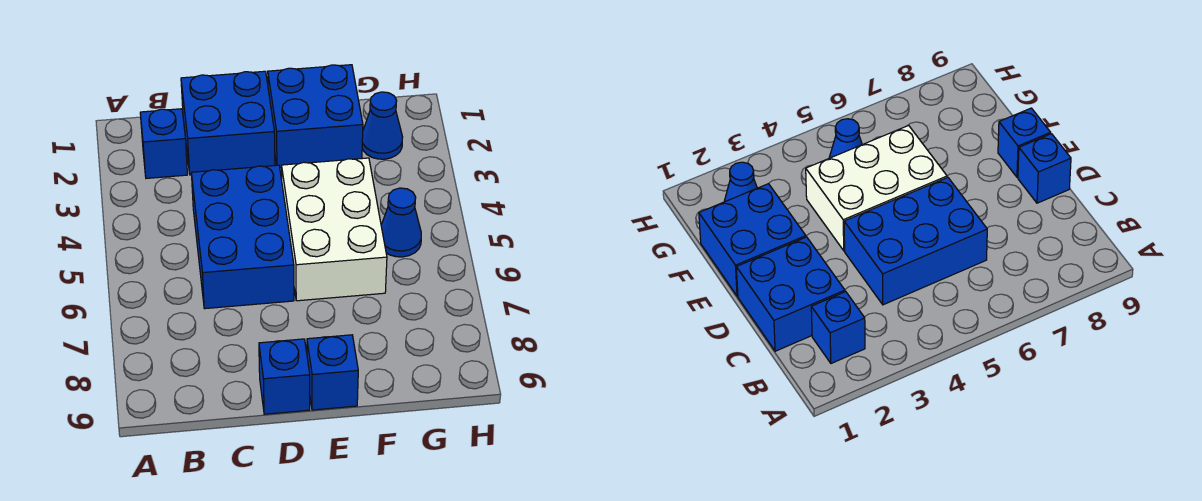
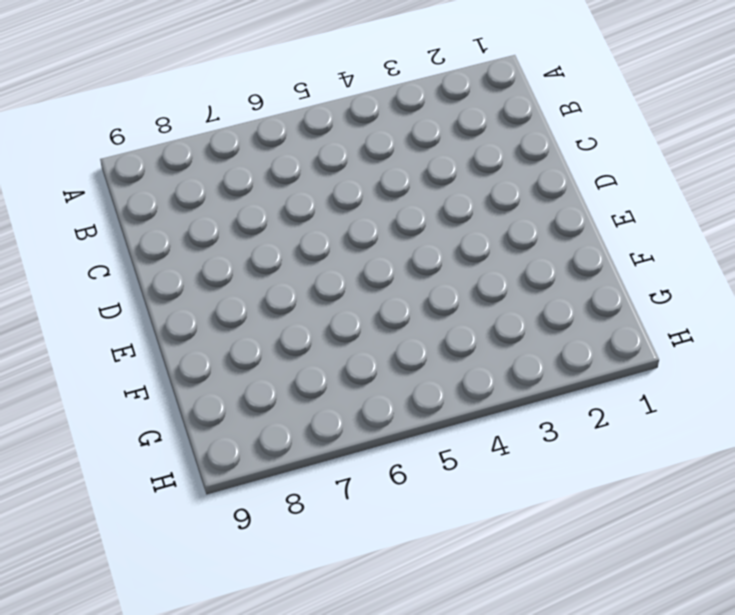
none -> blue brick B2 level 1
none -> blue brick C1:D2 level 1

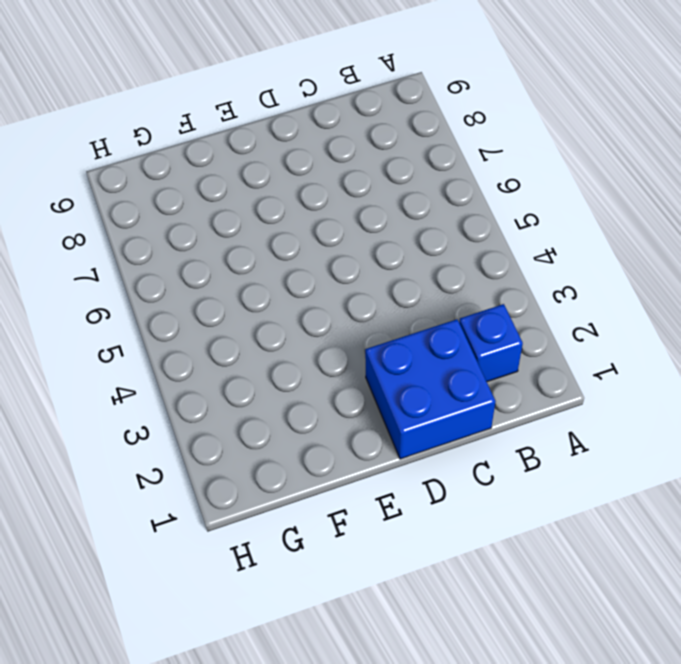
none -> blue brick C4:D6 level 1
none -> blue brick D9 level 1

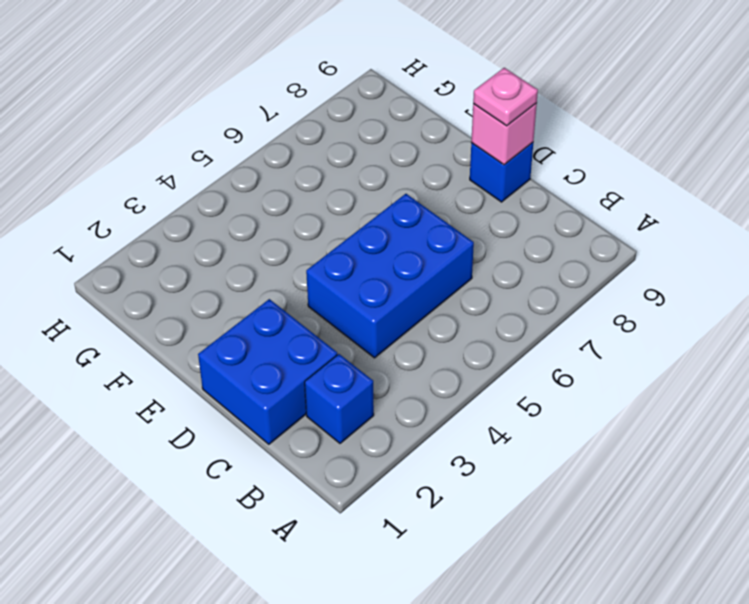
pink brick D9 level 2 -> none
pink plate D9 level 3 -> none
none -> blue brick E1:F2 level 1
none -> white brick E4:F6 level 1

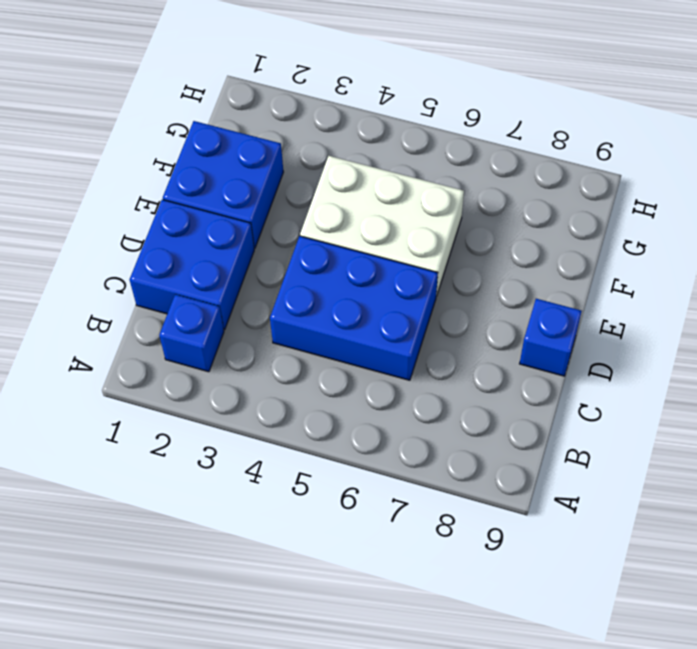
none -> blue brick E9 level 1
none -> blue cone G2 level 1

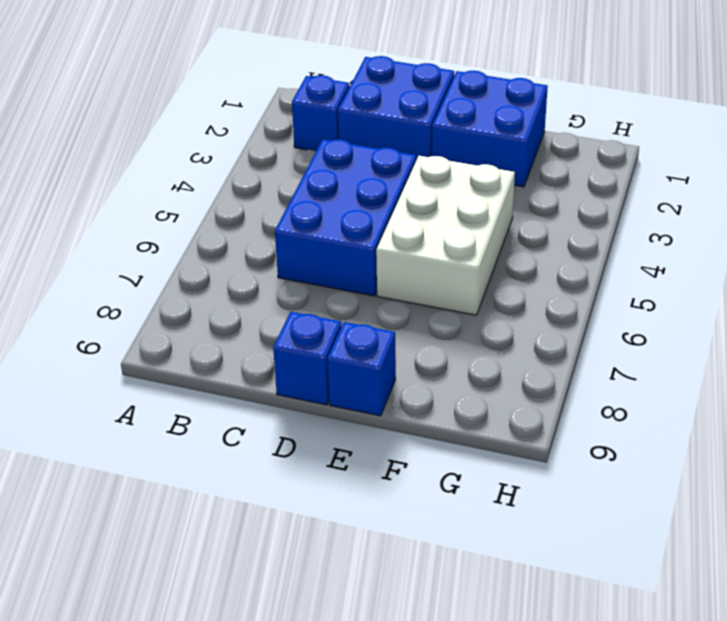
none -> blue cone G2 level 1
none -> blue cone G5 level 1

